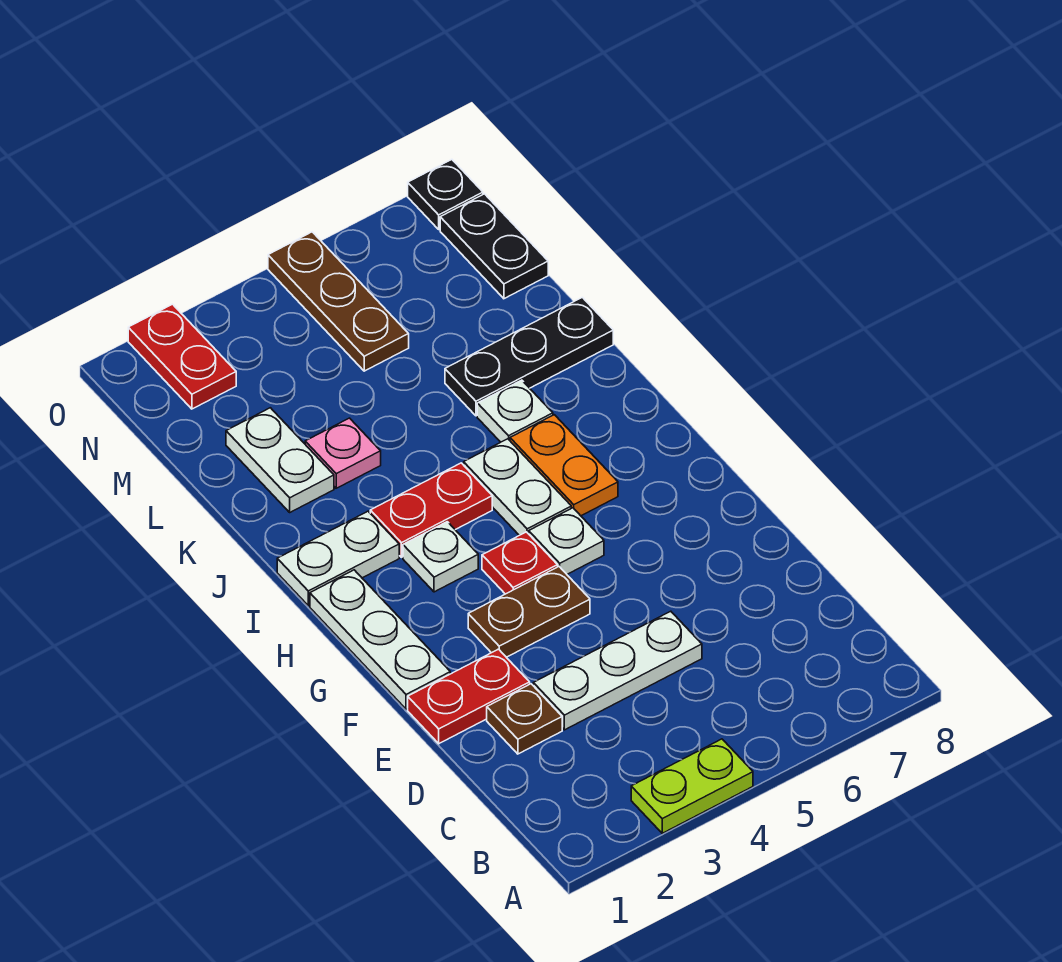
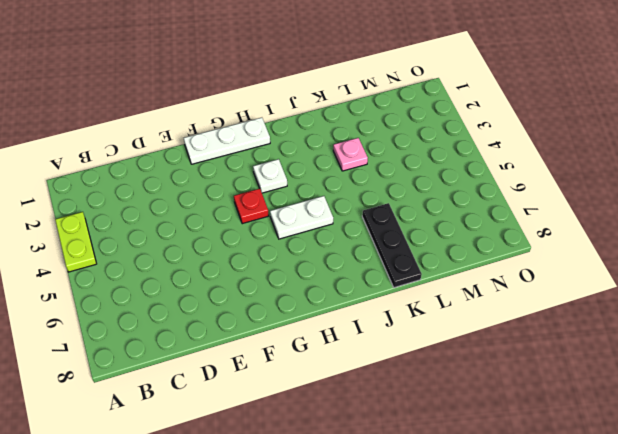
none -> brown plate D2 level 1
none -> white plate D3:D5 level 1
none -> red plate E1:E2 level 1

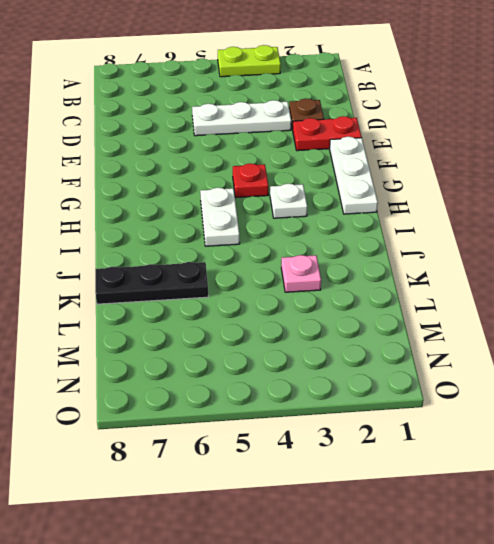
none -> brown plate F3:F4 level 1
none -> white plate G5 level 1
none -> orange plate H6:I6 level 1

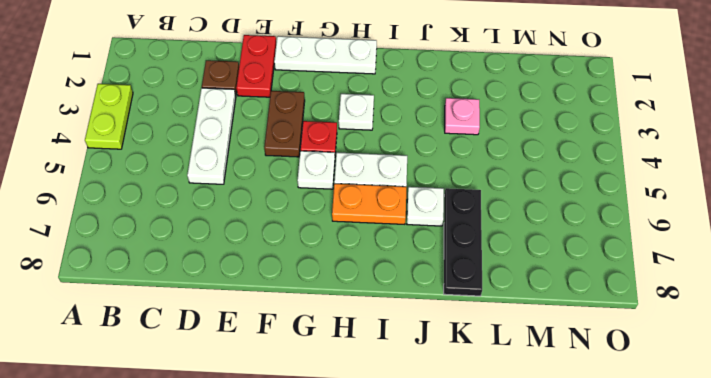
none -> white plate I1:I2 level 1
none -> red plate I3:I4 level 1
none -> white plate K2:L2 level 1

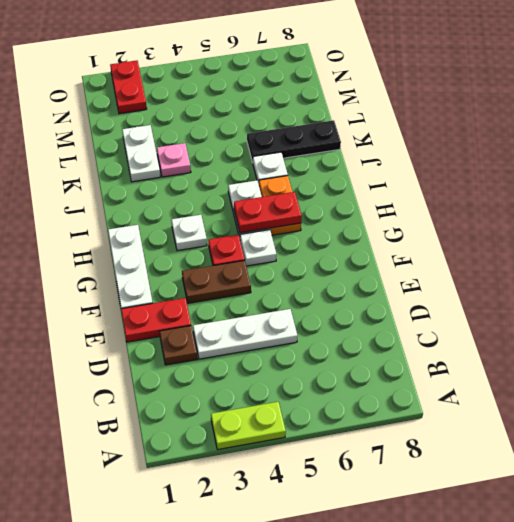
red plate H5:H6 level 2 -> red plate I3:I4 level 1
none -> white plate I1:I2 level 1
none -> brown plate M5:O5 level 1
none -> black plate M8:N8 level 1

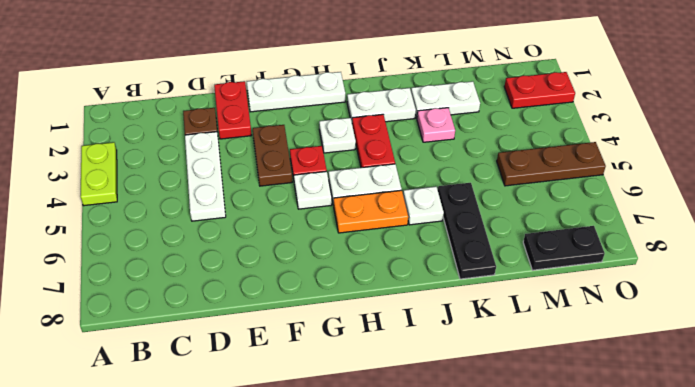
white plate I2:J2 level 1 -> white plate I1:I2 level 1
none -> black plate O8 level 1

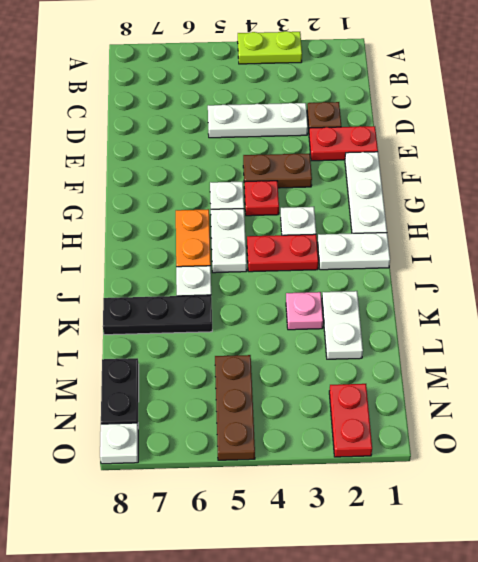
white plate O8 level 1 -> black plate O8 level 1

